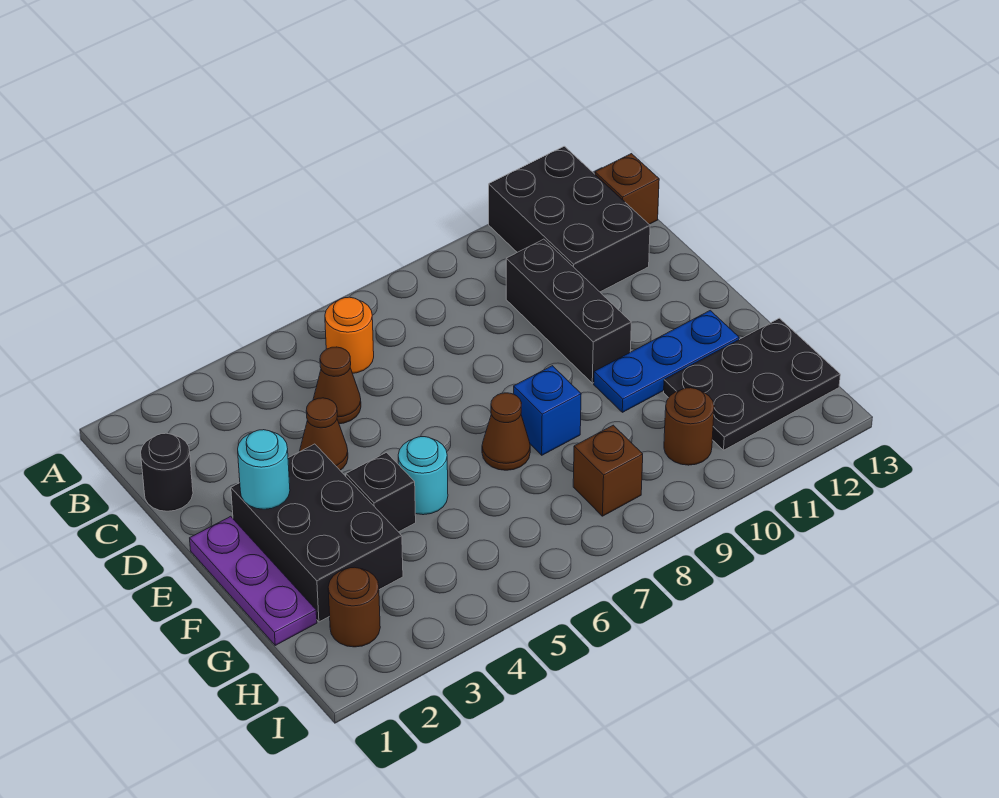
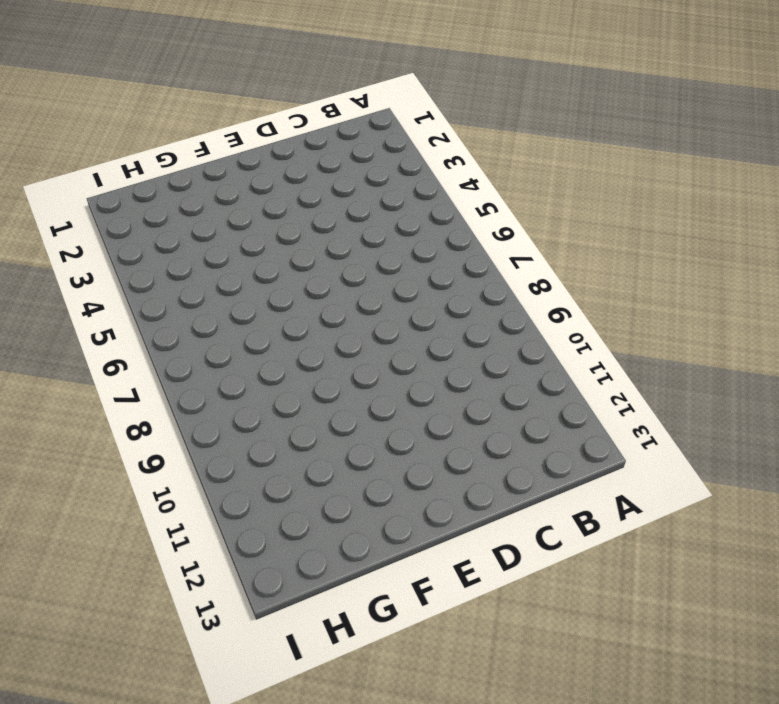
none -> black brick A11:C12 level 1
none -> orange round brick B6 level 1
none -> brown brick B13 level 1

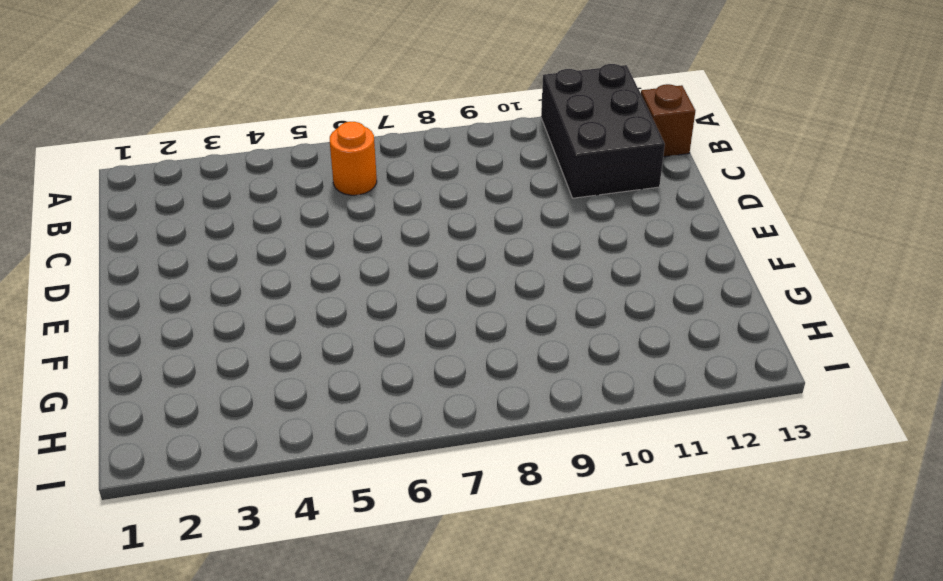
none -> black round brick C1 level 1
none -> brown cone C5 level 1
none -> black brick C10:E10 level 1

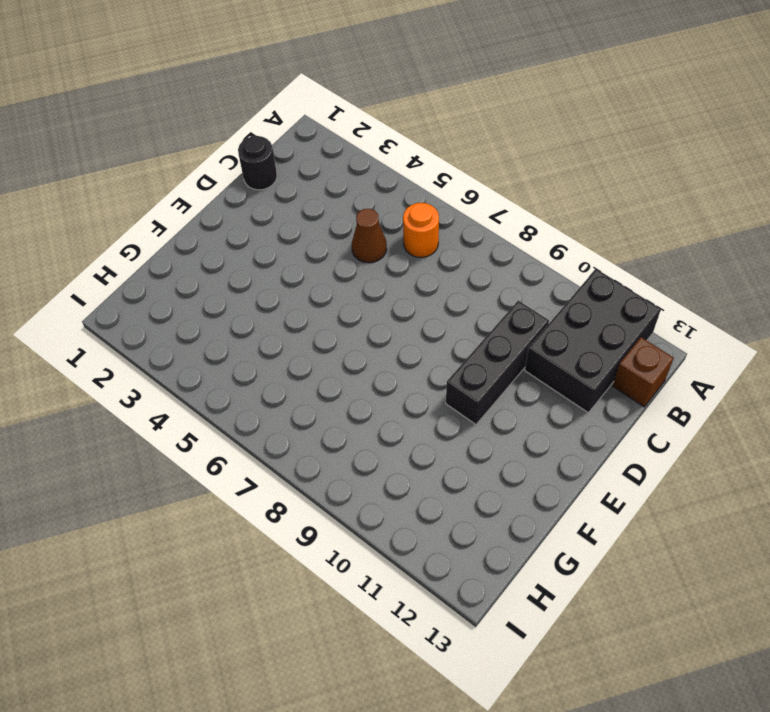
none -> brown cone D4 level 1
none -> purple plate E1:G1 level 1
none -> black brick E2:G3 level 1

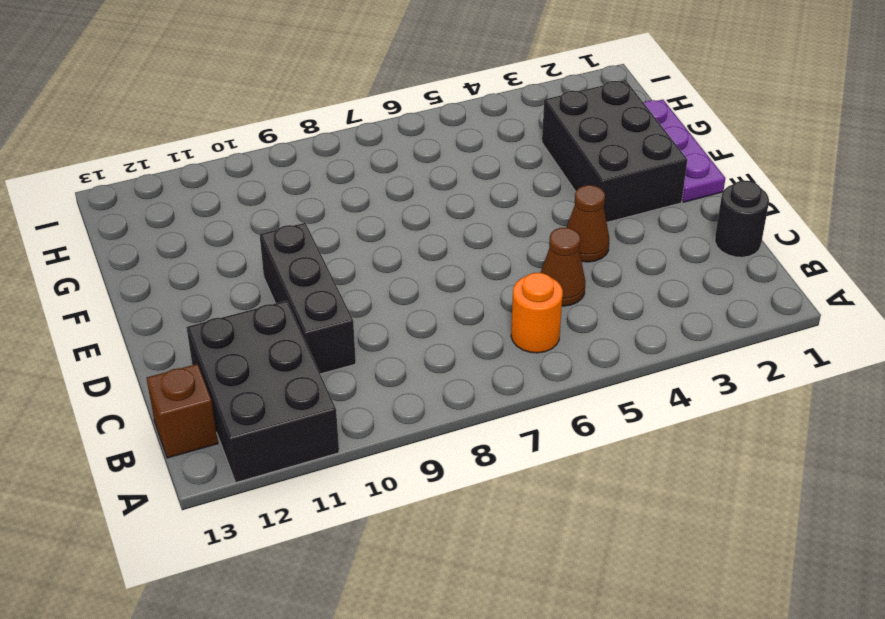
none -> black brick F4 level 1
none -> cyan round brick F5 level 1
none -> brown cone F7 level 1

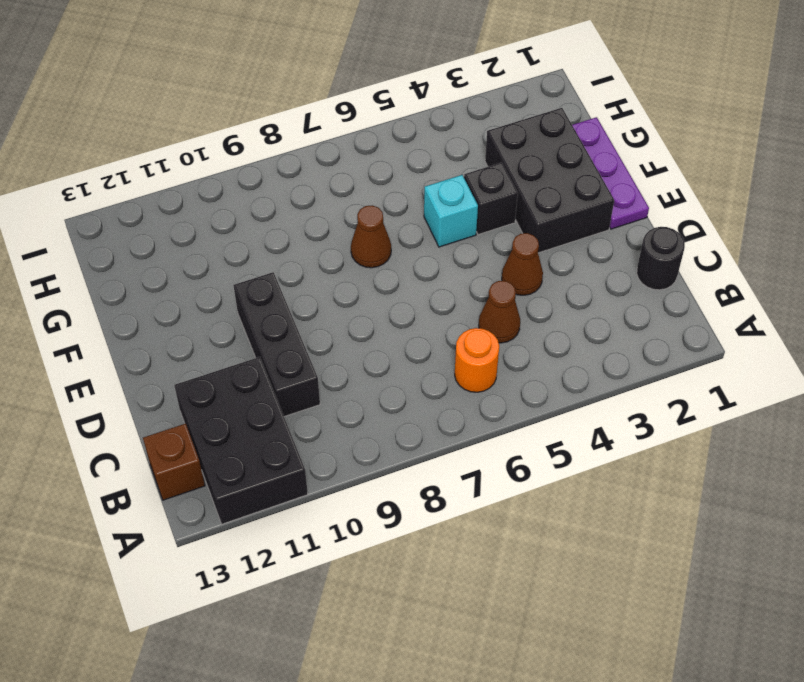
cyan brick F5 level 1 -> cyan round brick F5 level 1
none -> blue brick F8 level 1
none -> blue plate F10:F12 level 1
none -> black plate G11:H13 level 1

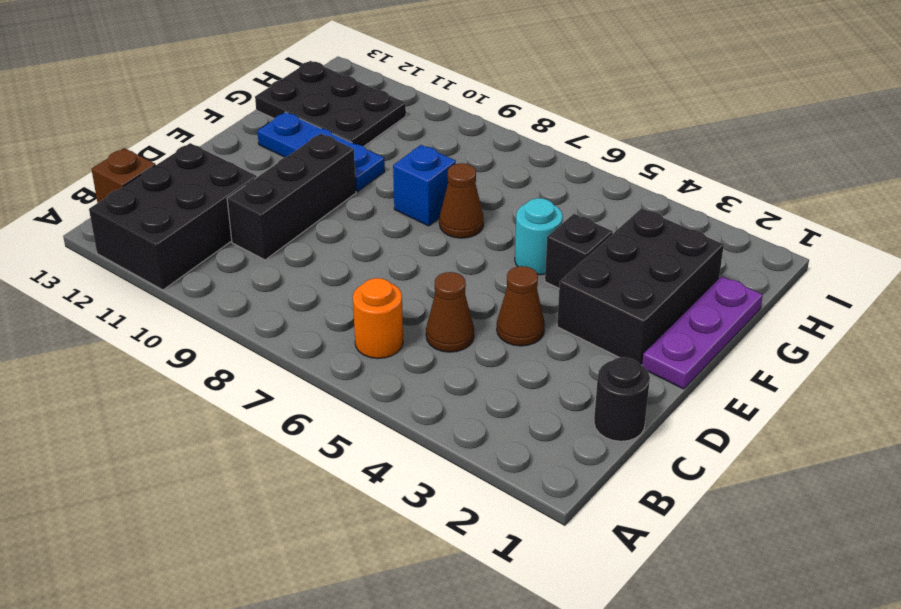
none -> brown round brick H2 level 1
none -> brown brick H8 level 1
none -> brown round brick H10 level 1

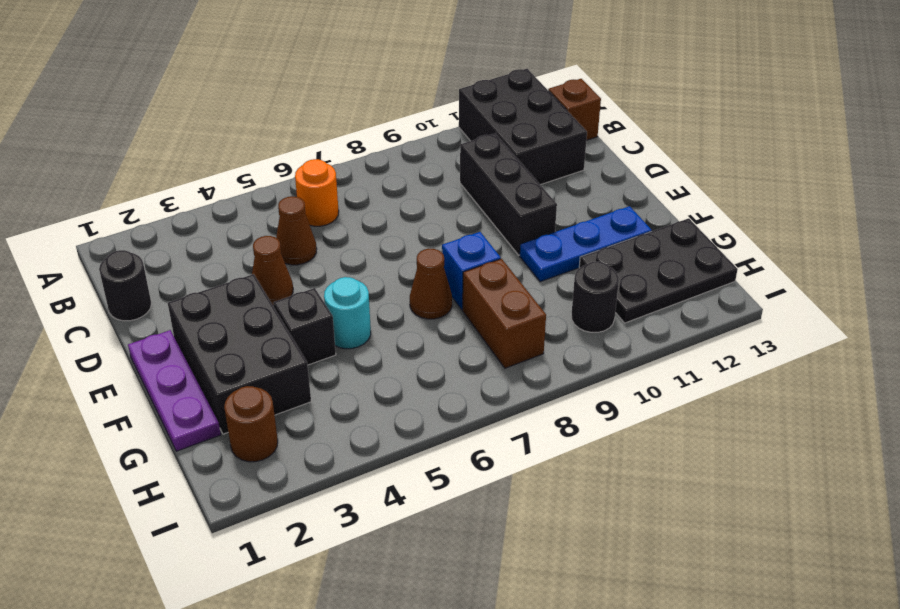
brown brick G8:H8 level 1 -> brown brick H8 level 1
black round brick H10 level 1 -> brown round brick H10 level 1
none -> cyan round brick E2 level 2

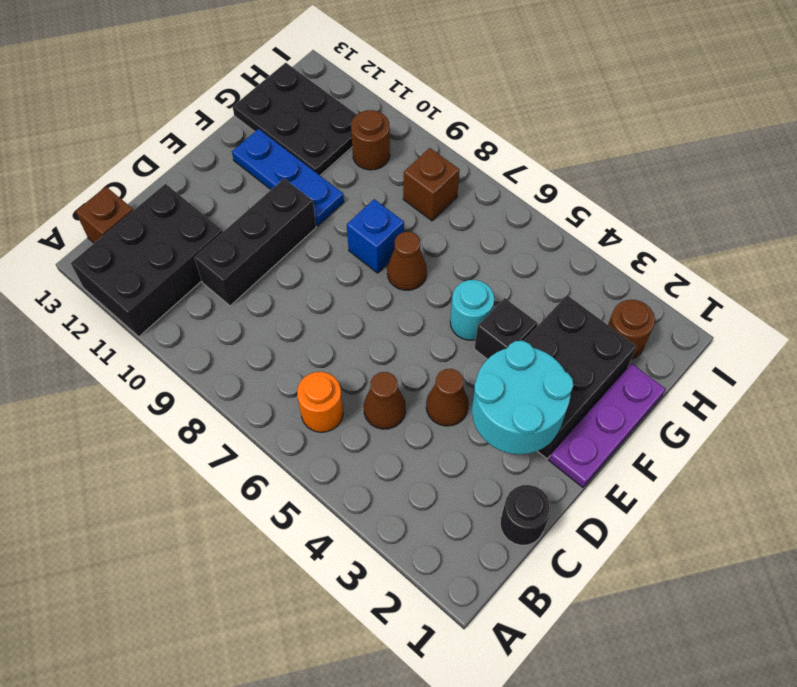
cyan round brick D2:E3 level 2 -> cyan round brick E2 level 2

